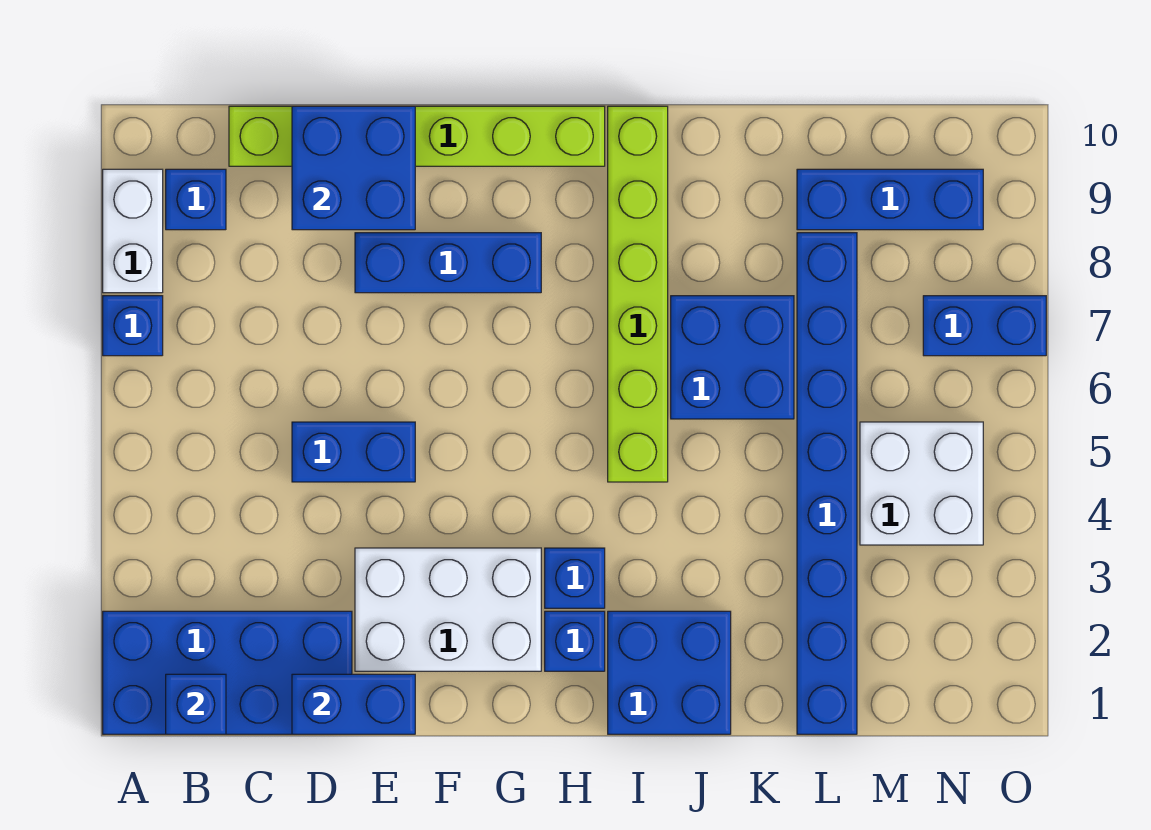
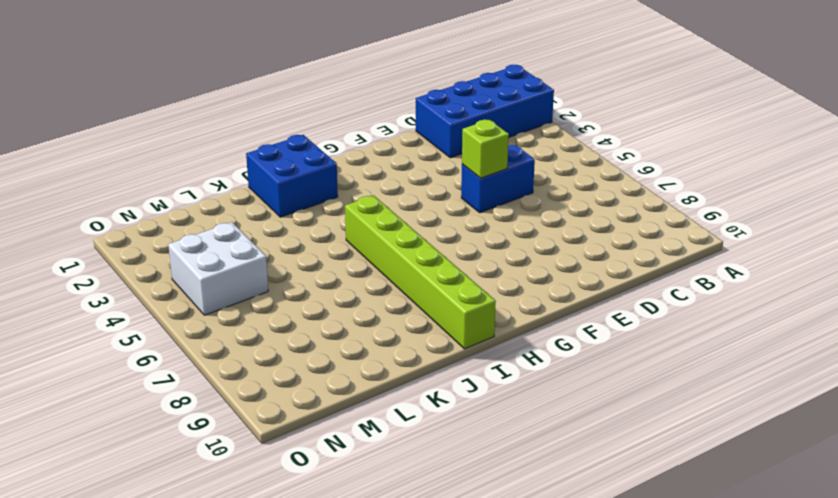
lime brick E5 level 2 -> none
none -> blue brick A7 level 1
none -> white brick A8:A9 level 1
none -> blue brick B9 level 1

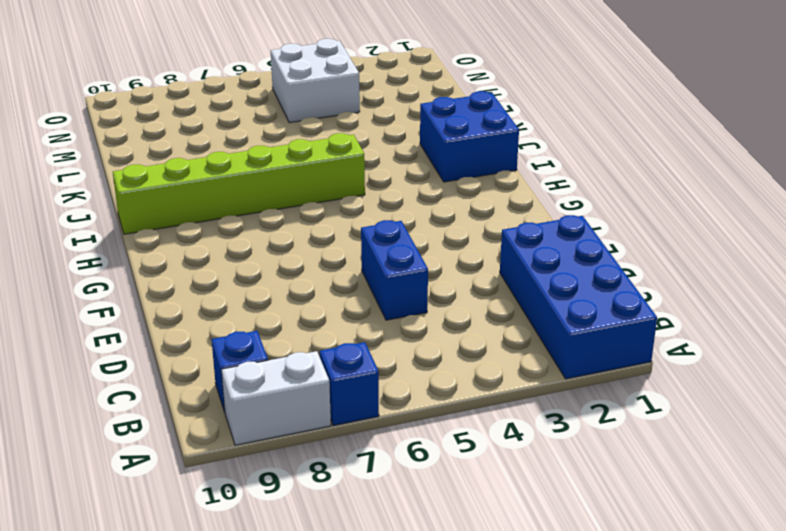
none -> lime brick C10:H10 level 1
none -> white brick E2:G3 level 1
none -> blue brick E8:G8 level 1

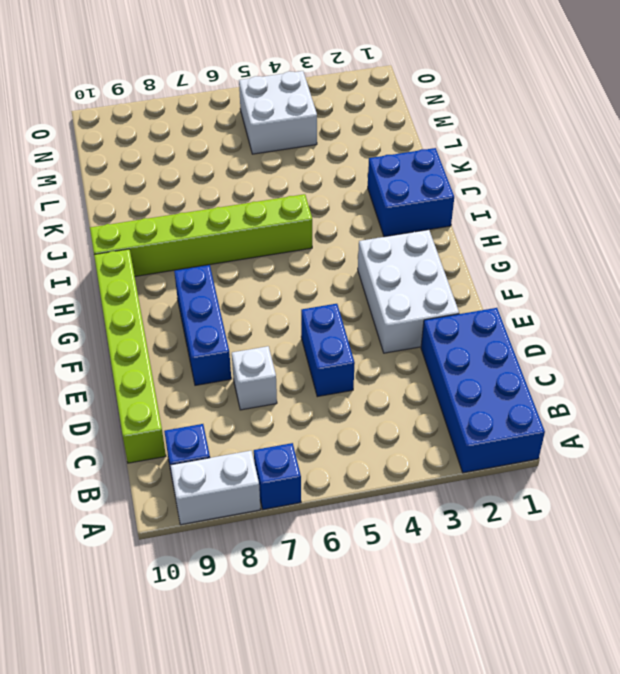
white brick D7 level 1 -> none
none -> blue brick H2 level 1
none -> blue brick H3 level 1
none -> blue brick J6:K7 level 1

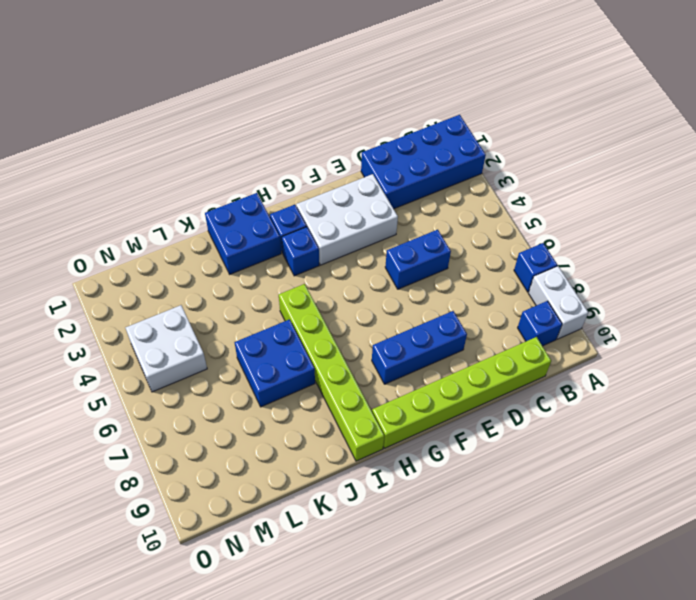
none -> blue brick L1:L8 level 1
none -> blue brick L9:N9 level 1
none -> blue brick N7:O7 level 1

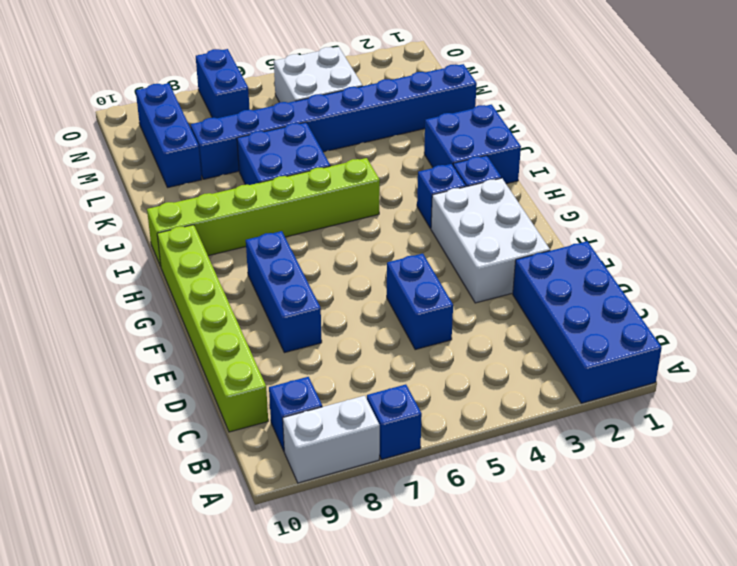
none -> blue brick B1 level 2
none -> blue brick D1:E1 level 2
none -> blue brick D9:E10 level 2

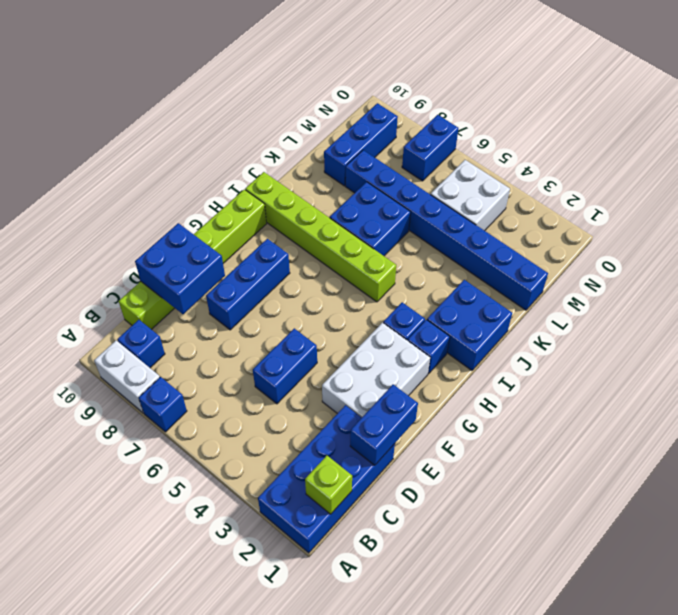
lime brick B1 level 2 -> blue brick B1 level 2

